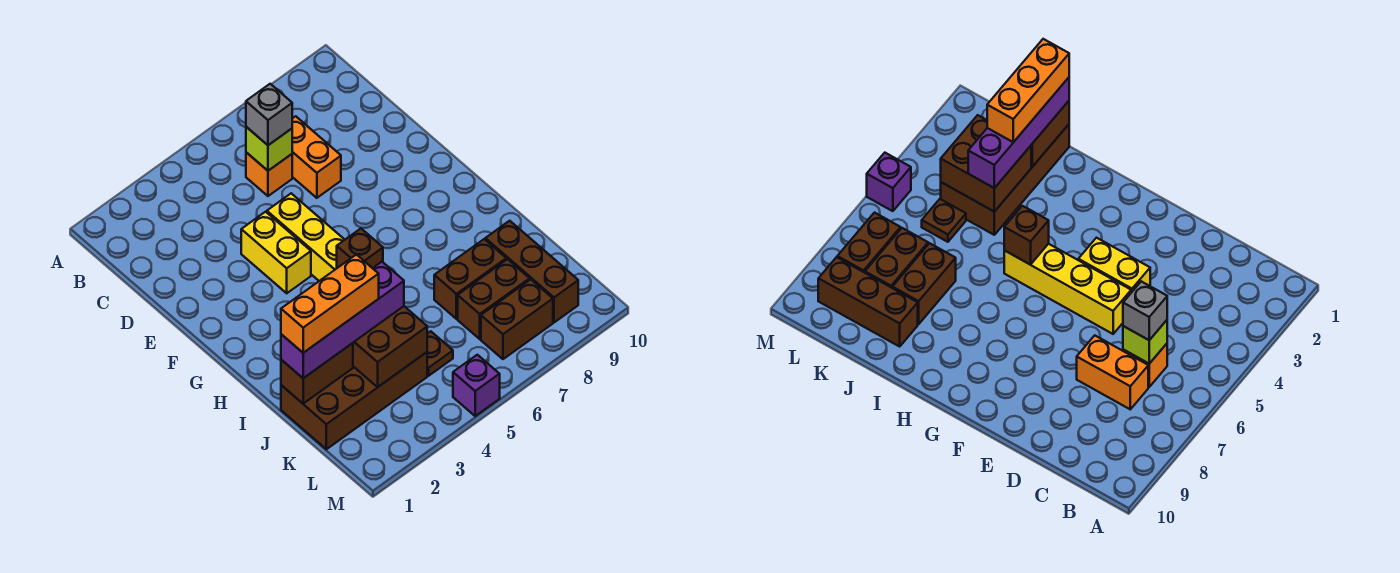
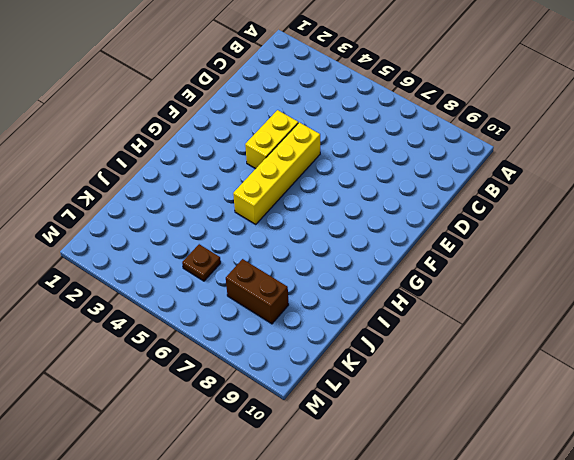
none -> orange brick C6 level 1
none -> orange brick C7:D7 level 1
none -> brown brick J1:K4 level 1

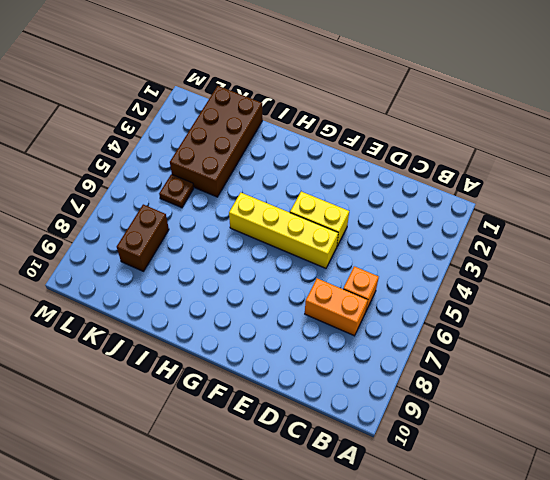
none -> brown brick J7:J8 level 1
none -> brown brick J9:L9 level 1
none -> brown brick L7:L8 level 1

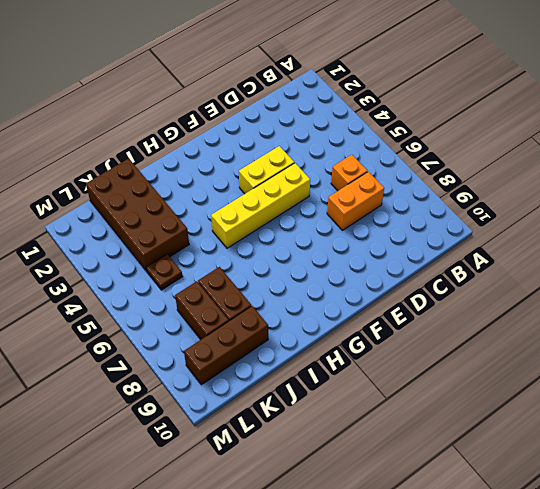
none -> brown brick L7:L8 level 1
none -> purple brick M5 level 1
none -> lime brick C6 level 2

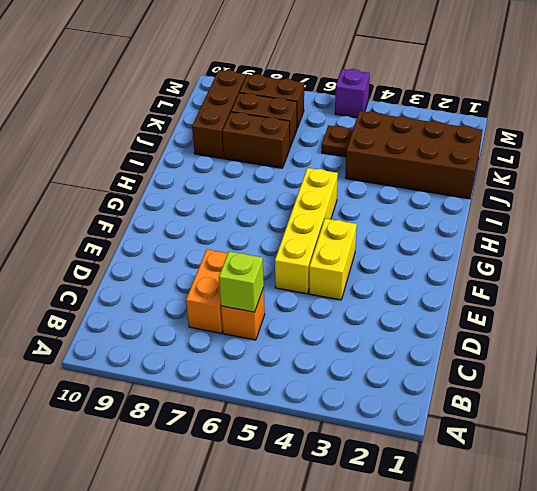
none -> brown brick H5 level 2
none -> brown brick J1:J2 level 2
none -> brown brick J3:K4 level 2

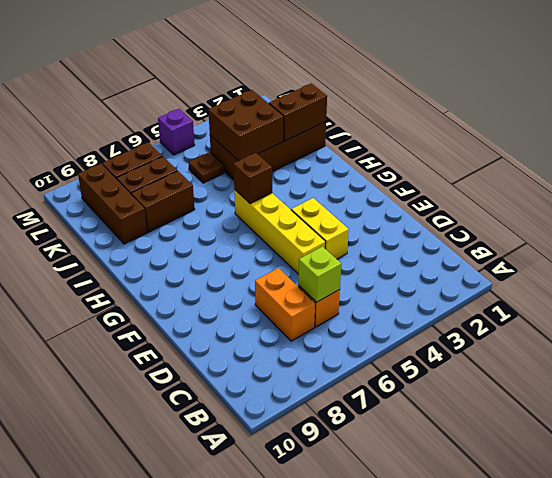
none -> grey brick C6 level 3
none -> purple brick J1:J4 level 3
none -> orange brick J1:J3 level 4

